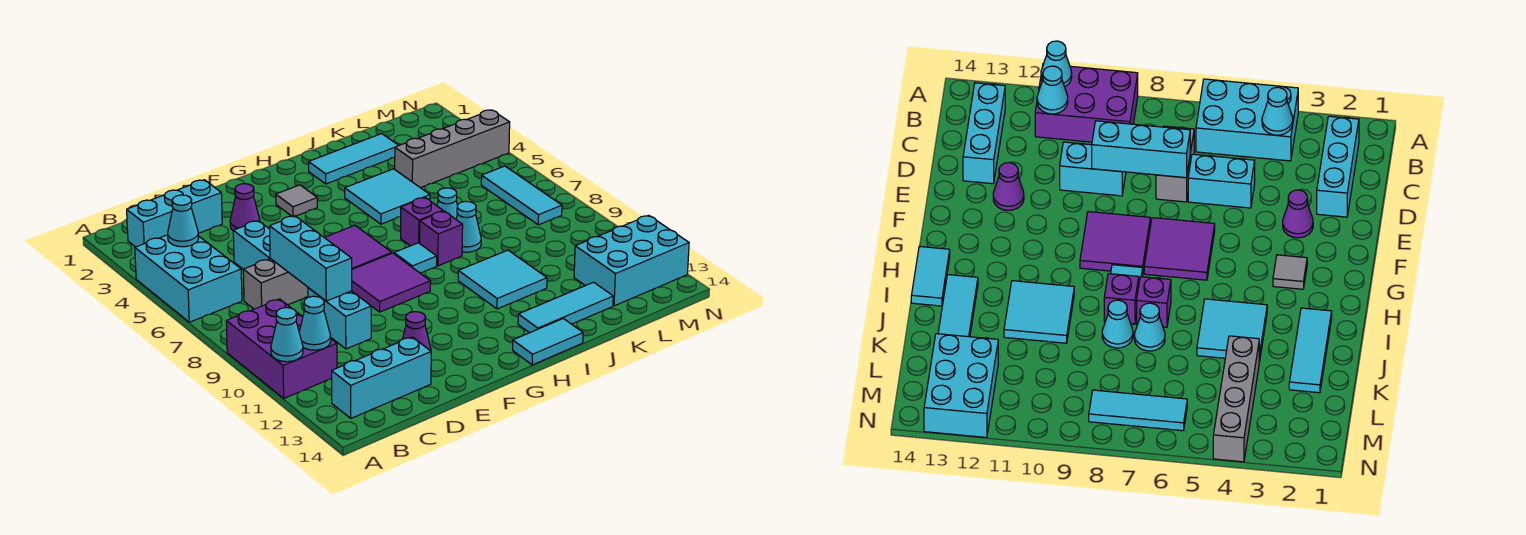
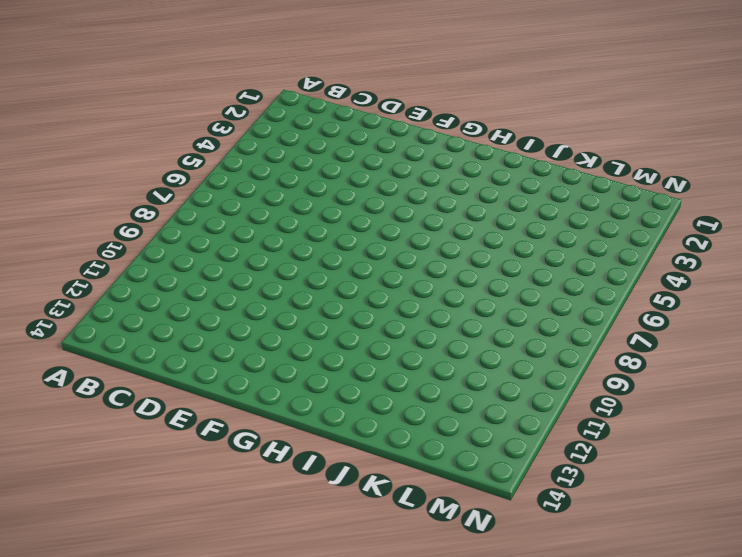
none -> cyan brick A4:B6 level 1
none -> purple brick A9:B11 level 1
none -> cyan brick B2:D2 level 1

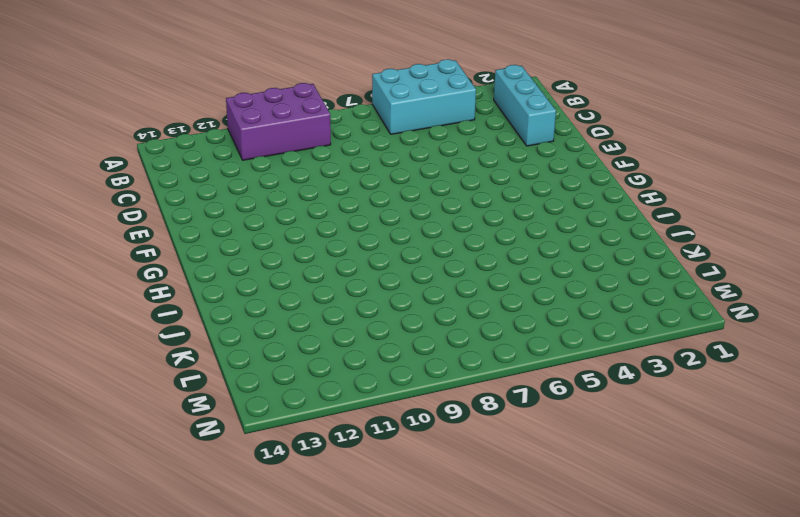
none -> cyan brick B13:D13 level 1
none -> grey brick C7:D7 level 1
none -> cyan brick D5:D6 level 1

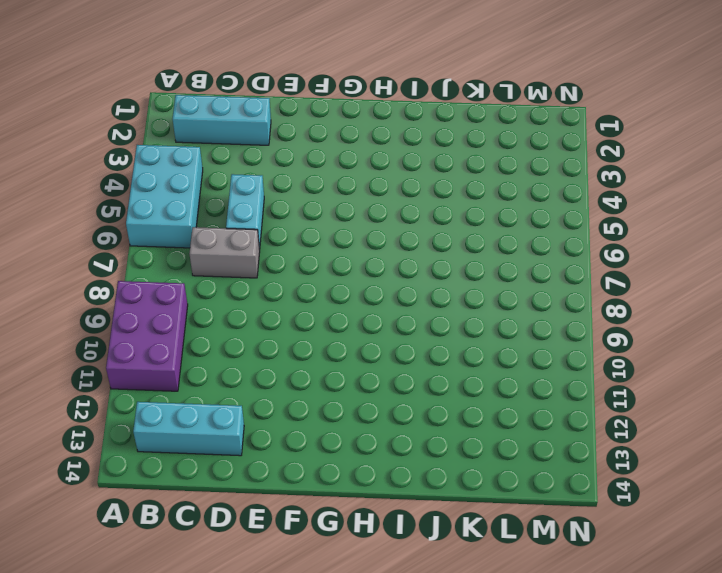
none -> cyan brick D9:D10 level 1
none -> purple cone E3 level 1
none -> purple cone E12 level 1

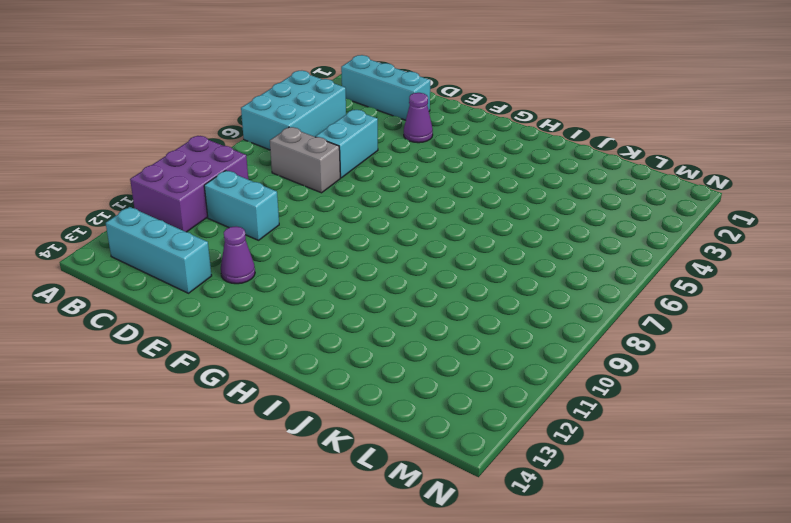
cyan brick C10:D10 level 1 -> cyan brick D9:D10 level 1
none -> purple tile F6:G7 level 1
none -> purple tile F8:G9 level 1
none -> grey tile G3 level 1

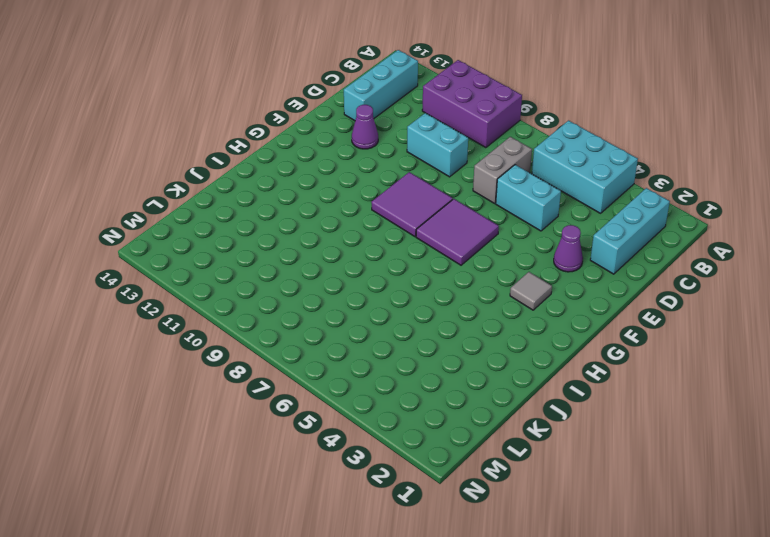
none -> cyan tile H8 level 1
none -> cyan tile H14:I14 level 1
none -> cyan tile I2:K2 level 1

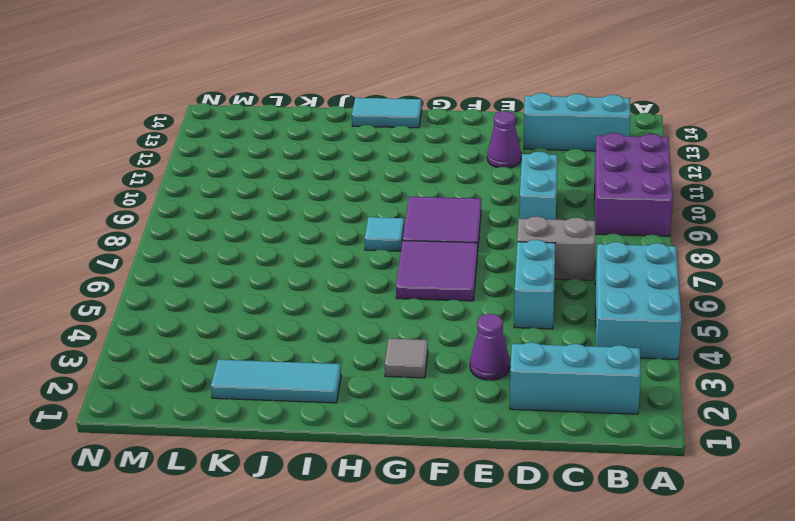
none -> cyan tile I4:J5 level 1
none -> purple brick I7 level 1
none -> purple brick I8 level 1

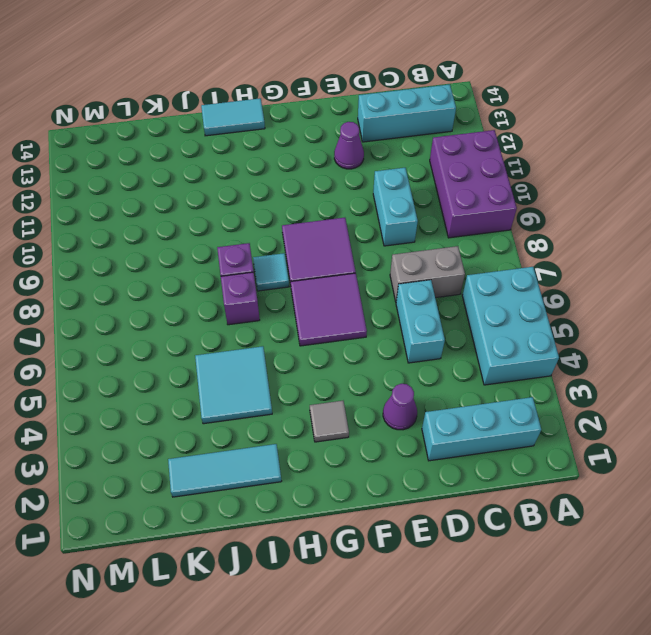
none -> cyan tile I10:J11 level 1
none -> cyan tile I13:K13 level 1
none -> cyan cone J7 level 1

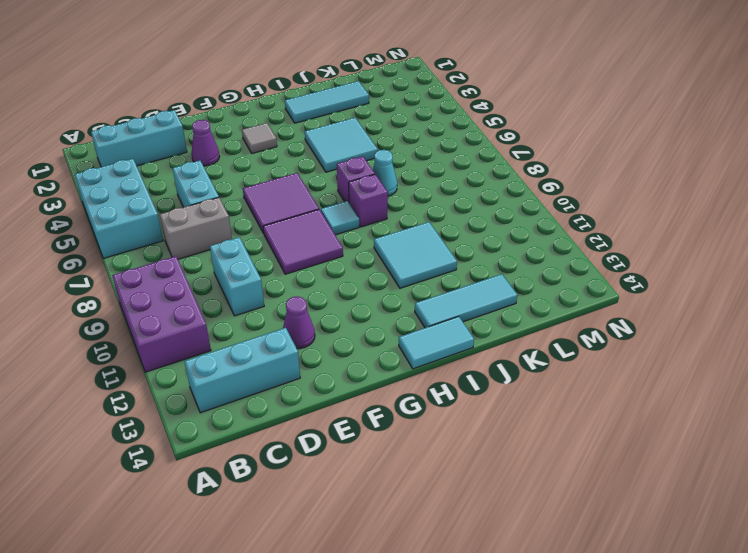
none -> cyan cone J8 level 1
none -> grey brick K4:N4 level 1
none -> cyan brick L12:N13 level 1

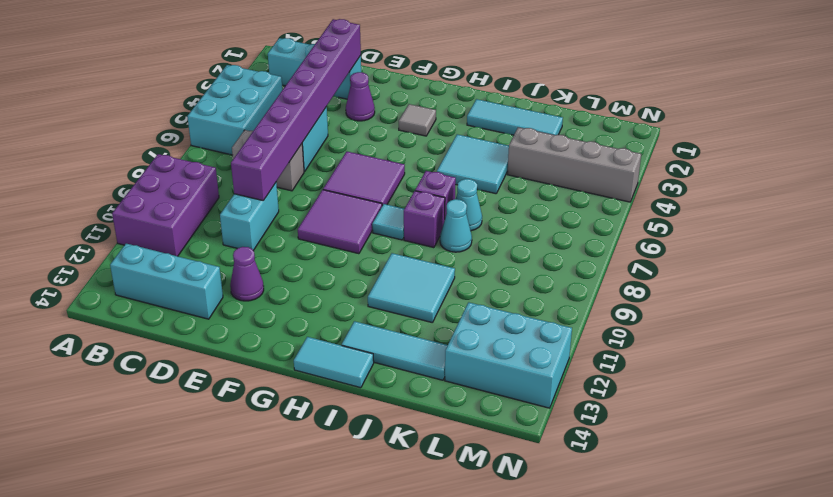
purple brick D2:D9 level 2 -> cyan brick D7:D9 level 2
none -> cyan tile M6:M8 level 1
none -> cyan cone A11 level 2
none -> cyan cone B4 level 2

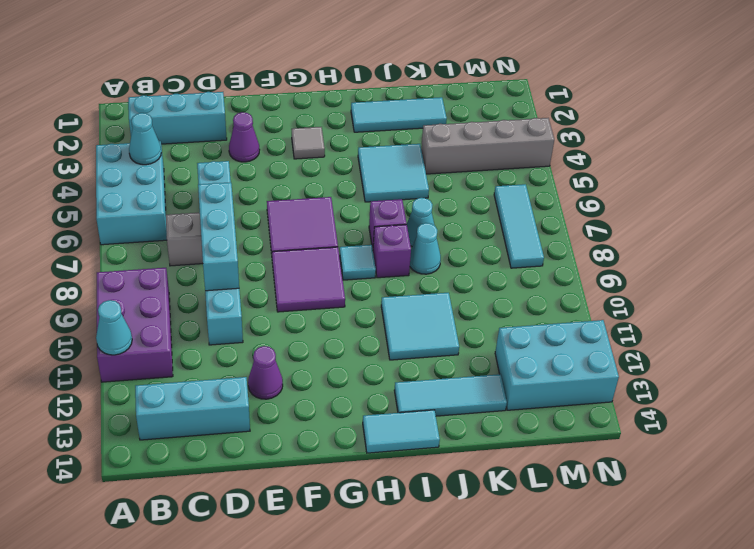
none -> cyan cone B11 level 2

